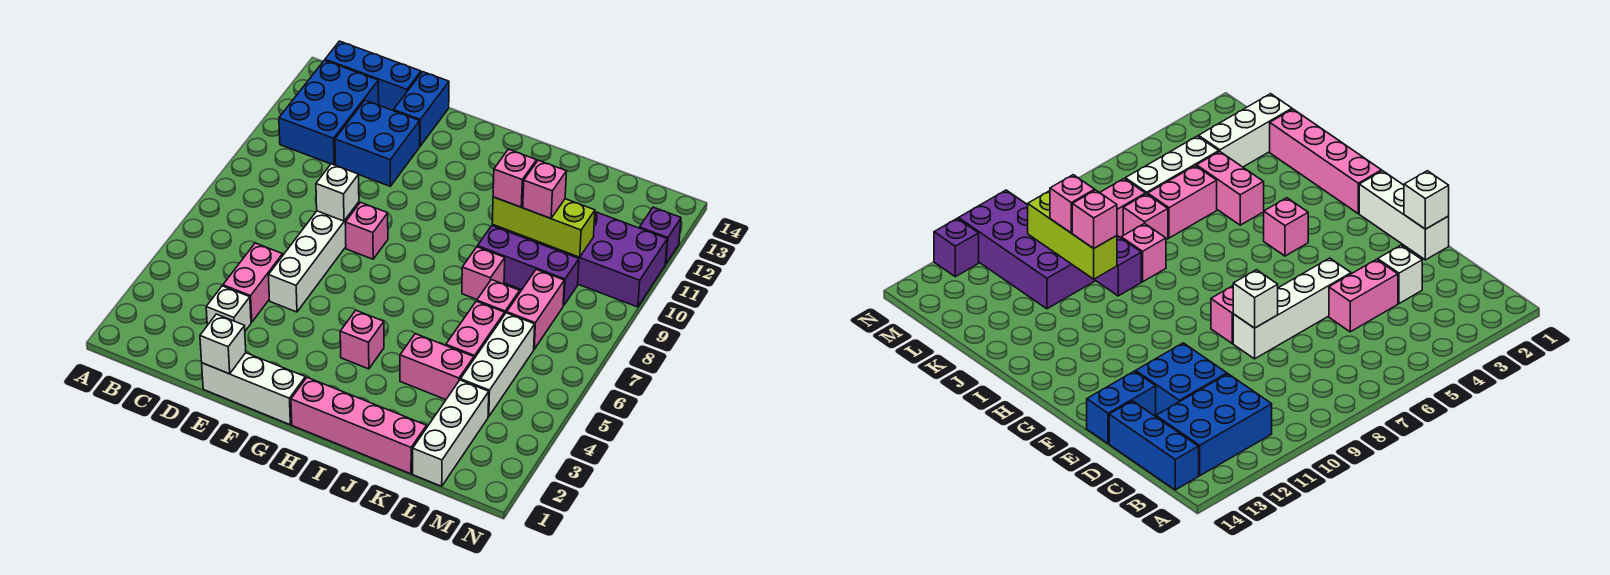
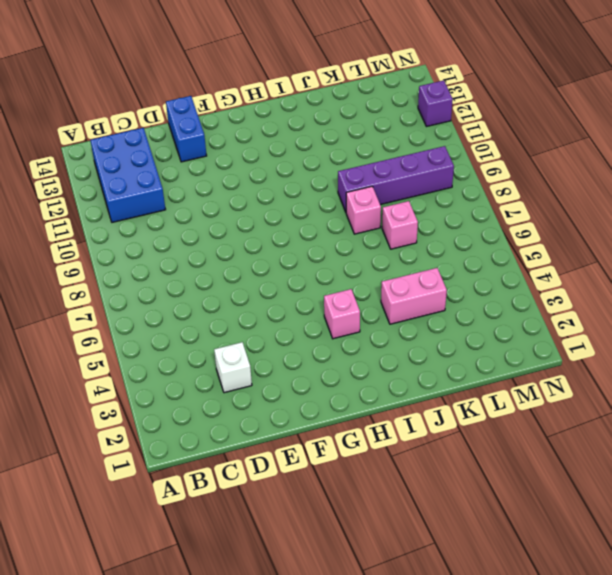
purple brick J9:M9 level 1 -> purple brick J9:L9 level 1
none -> blue brick B14:D14 level 1
none -> pink brick D4:D5 level 1
none -> blue brick D11:E12 level 1

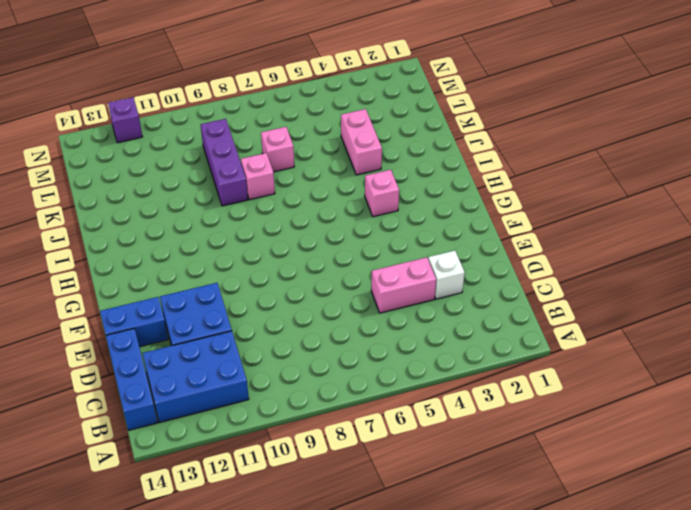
none -> white brick E1:G1 level 1
none -> white brick E5:E8 level 1
none -> pink brick F8 level 1

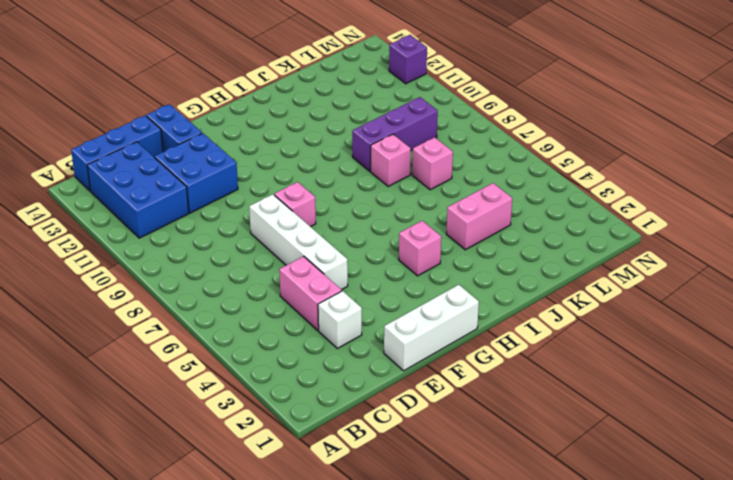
none -> pink brick H1:K1 level 1
none -> pink brick K5:K6 level 1
none -> purple brick K10:N11 level 1

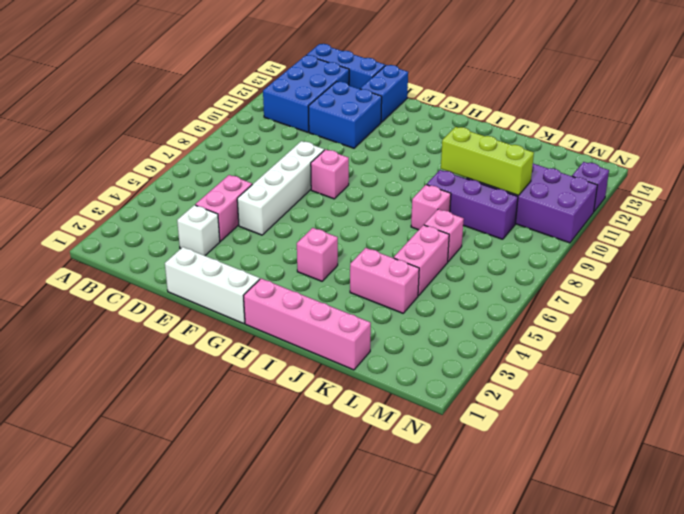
none -> white brick L1:L3 level 1
none -> white brick L4:L6 level 1
none -> pink brick L7:L8 level 1

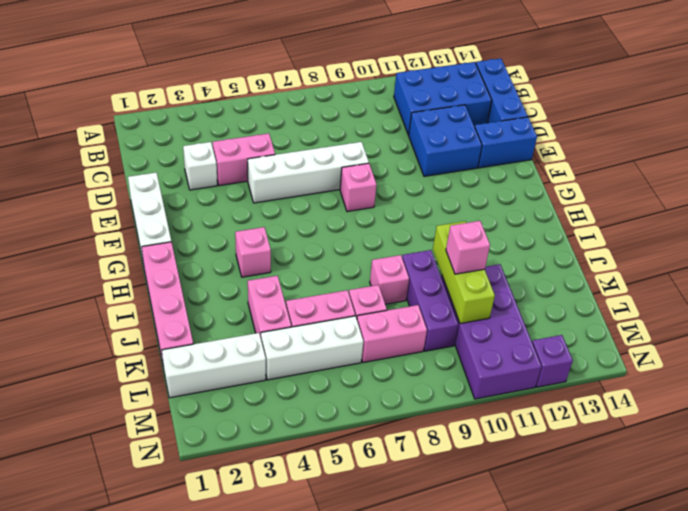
none -> white brick E1 level 2
none -> white brick E8 level 2
none -> pink brick J10 level 3

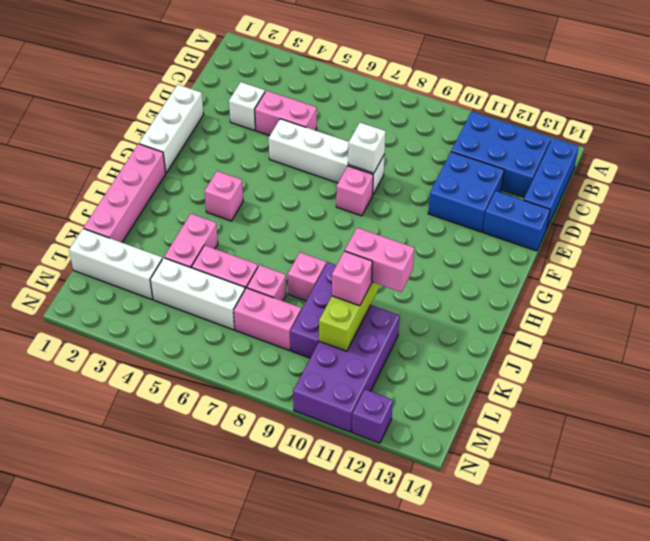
pink brick J10:J11 level 3 -> pink brick J10 level 3
none -> white brick E1 level 2

